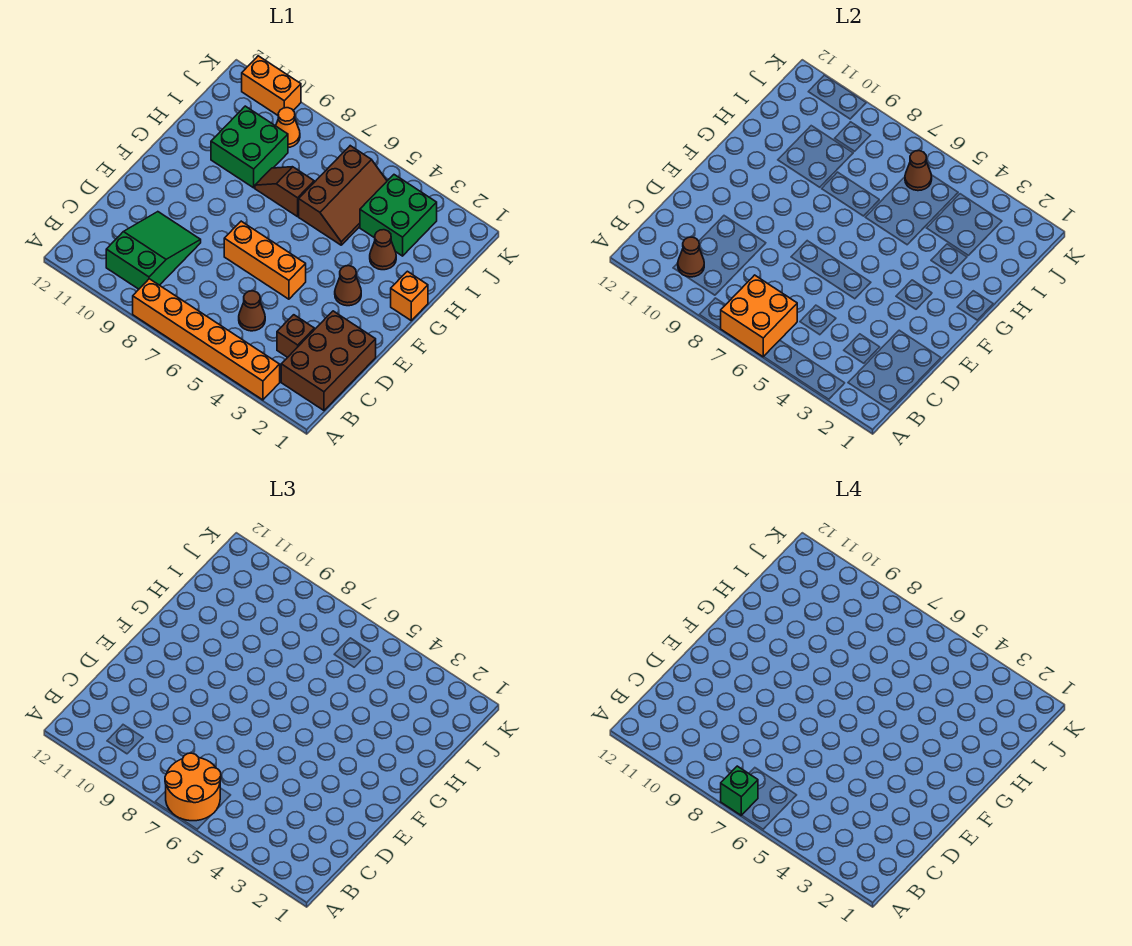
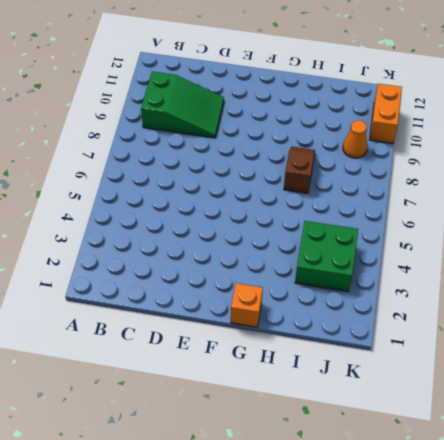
none -> orange brick A3:A8 level 1
none -> brown brick B1:D2 level 1
none -> brown brick C3 level 1

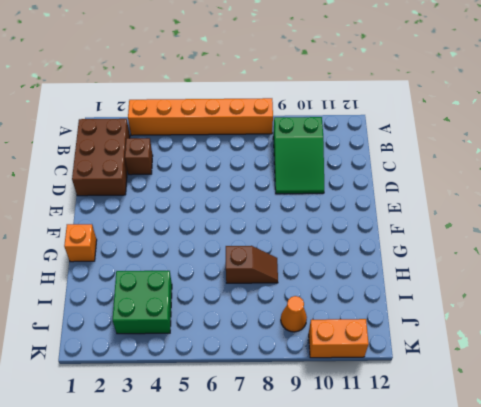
none -> brown cone C5 level 1
none -> orange brick E5:E7 level 1
none -> brown cone F3 level 1

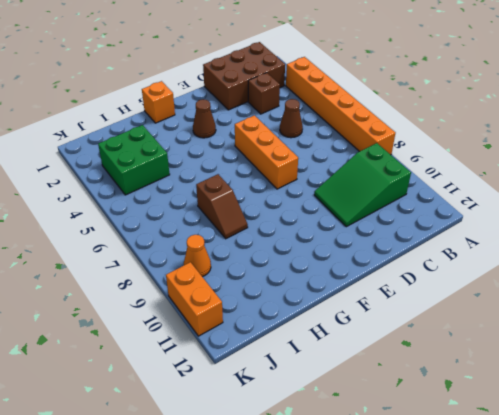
none -> brown cone H3 level 1
none -> brown slope H5:J6 level 1 top 6
none -> green brick H9:I10 level 1

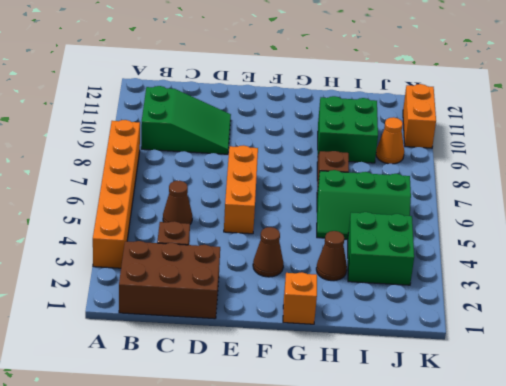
green slope H5:J6 level 1 top 6 -> brown slope H5:J6 level 1 top 6
none -> orange brick A6:B7 level 2
none -> brown cone B10 level 2
none -> brown cone J6 level 2

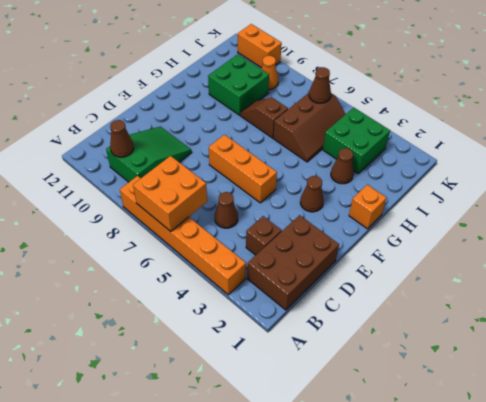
none -> orange round brick A6:B7 level 3
none -> green brick A7 level 4

